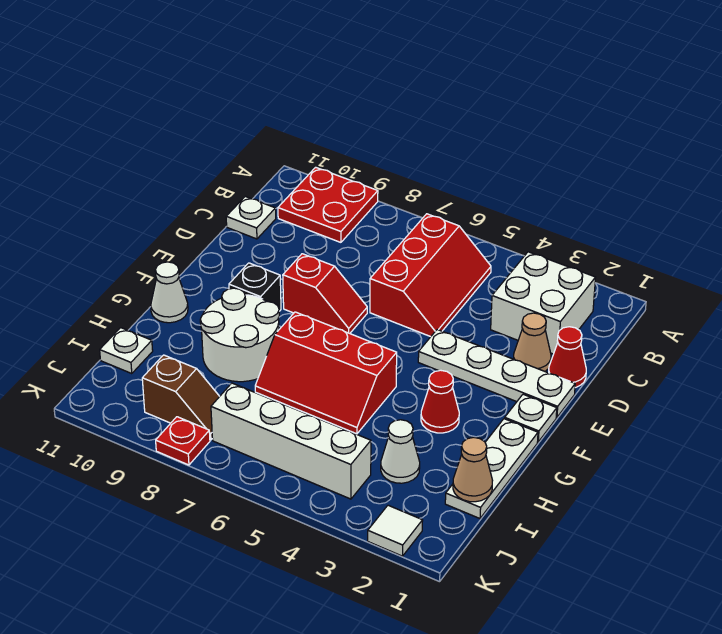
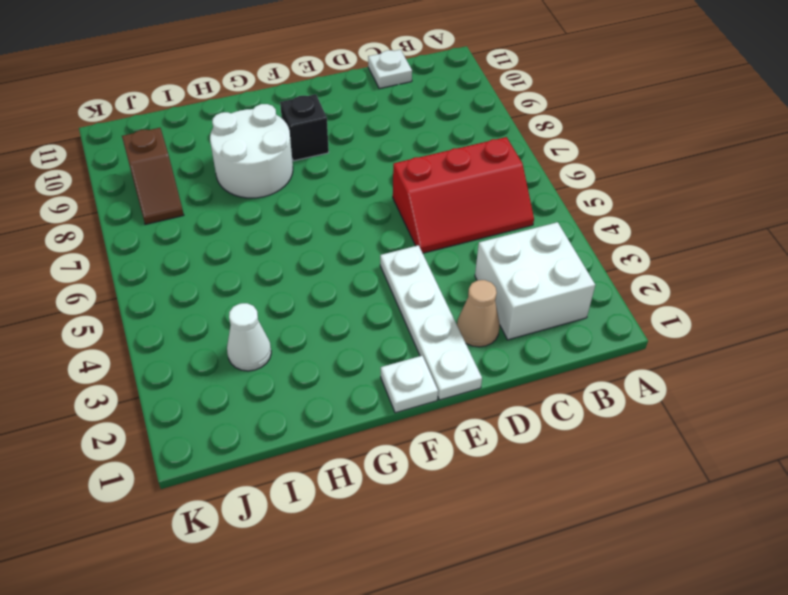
none -> red plate A9:B10 level 1
none -> red cone D1 level 1
none -> red slope E7:E8 level 1 top 8

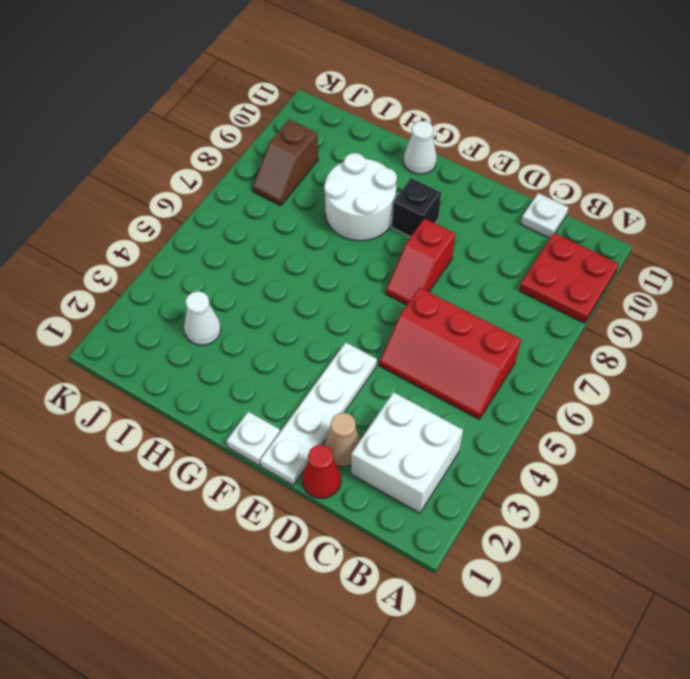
none -> white plate G1:I1 level 1
none -> red cone G3 level 1
none -> red slope G5:H7 level 1 top G

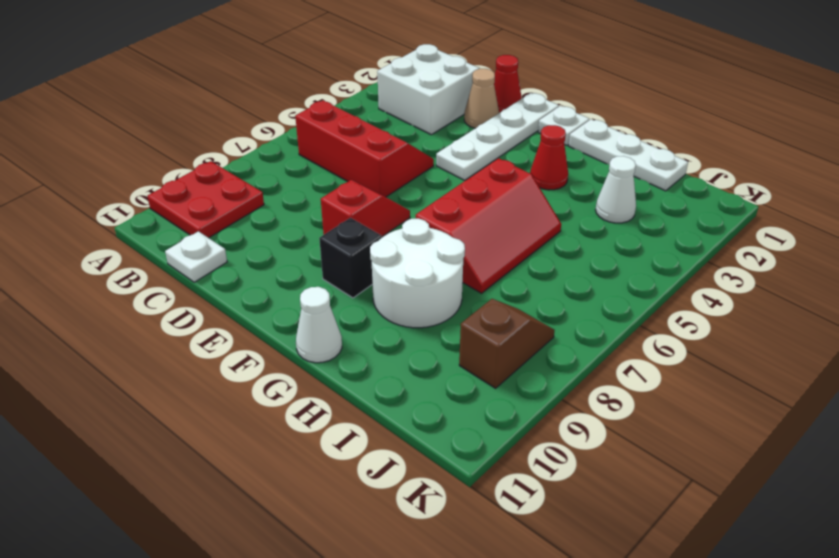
none -> white plate I11 level 1
none -> white brick J4:J7 level 1
none -> white tile K2 level 1

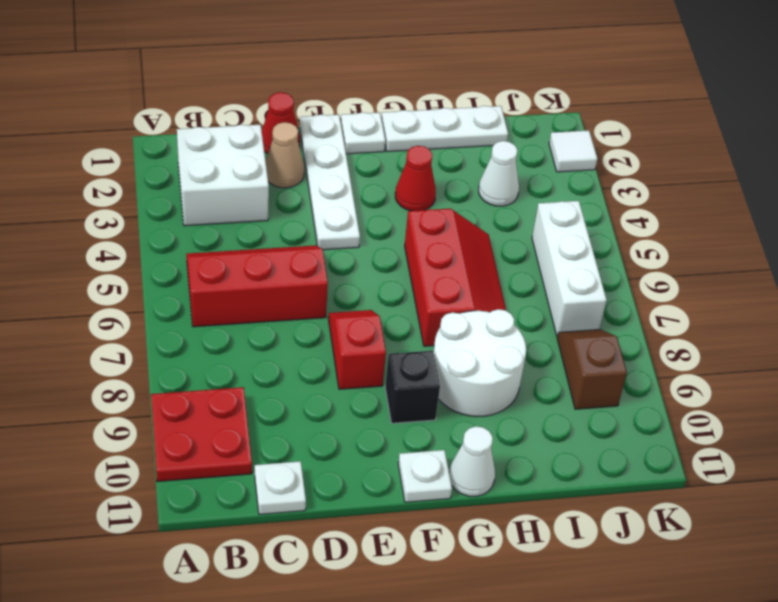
white plate F11 level 1 -> white plate I11 level 1
white brick J5:J7 level 1 -> white brick J4:J7 level 1
none -> red plate K8 level 1
none -> tan cone I1 level 2

